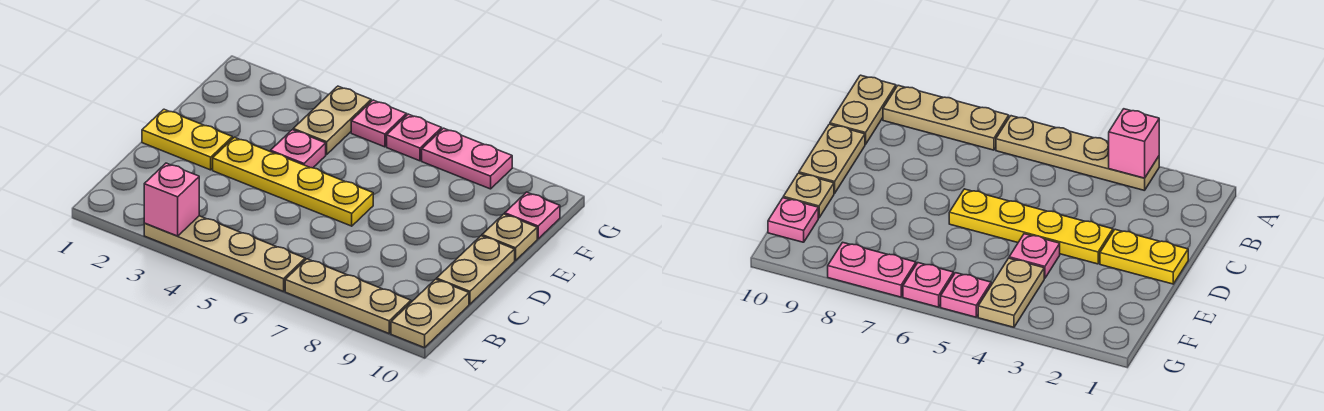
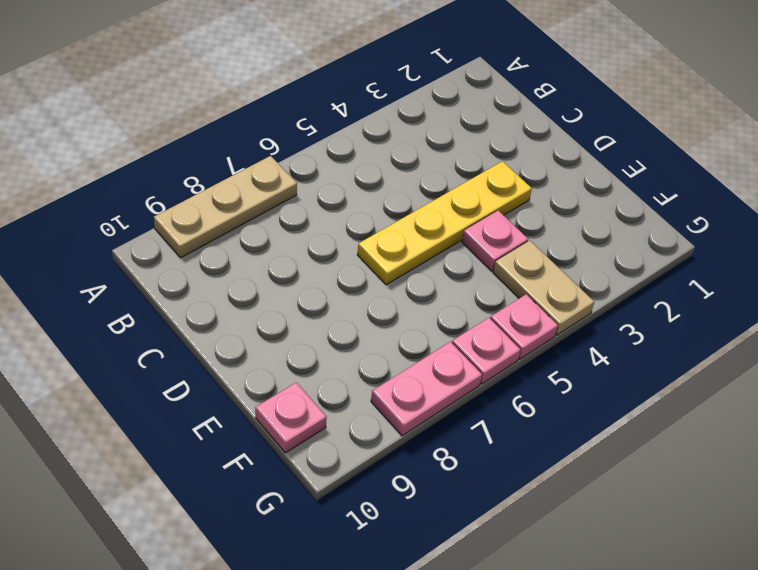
none -> tan plate A3:A6 level 1
none -> tan plate A10:B10 level 1
none -> tan plate C10:D10 level 1

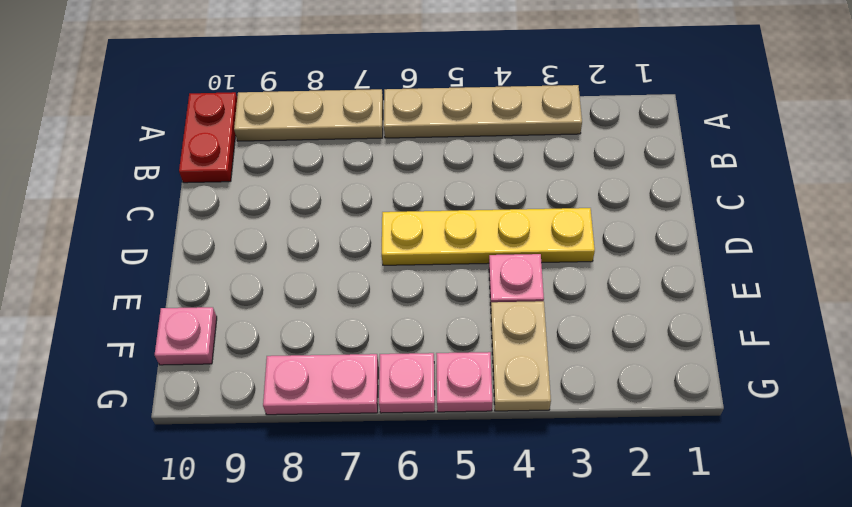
red plate A10:B10 level 1 -> tan plate A10:B10 level 1
none -> tan plate C10:D10 level 1
none -> yellow plate D1:D2 level 1
none -> tan plate E10 level 1

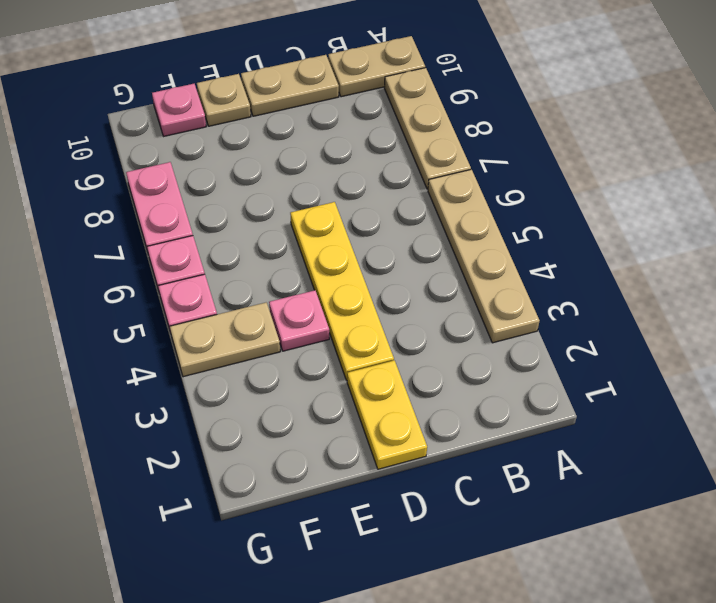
none -> pink brick A3 level 2

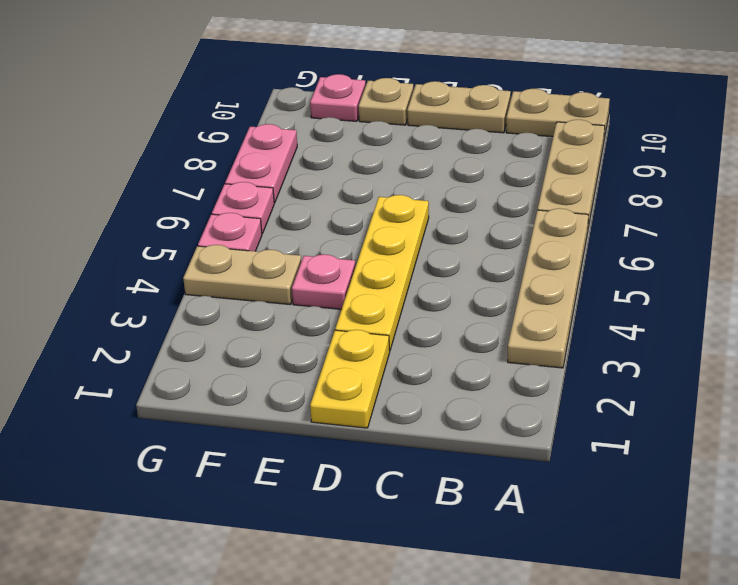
none -> pink brick A3 level 2

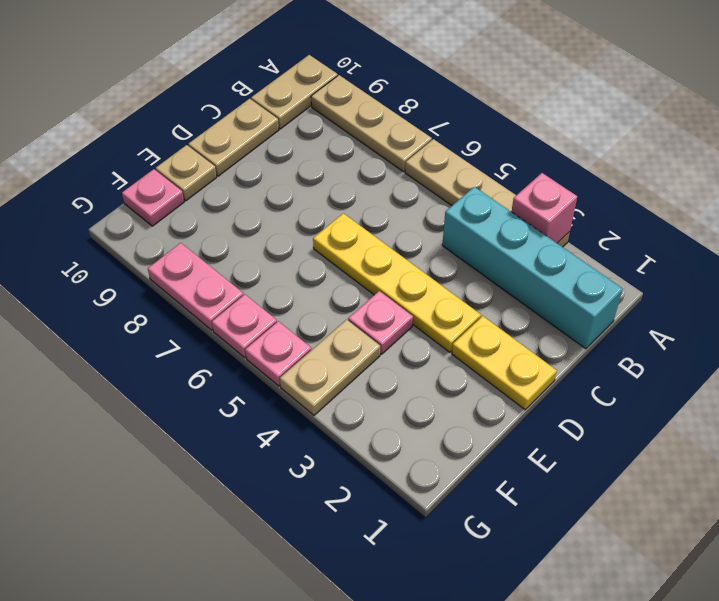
cyan brick B1:B4 level 1 -> none

